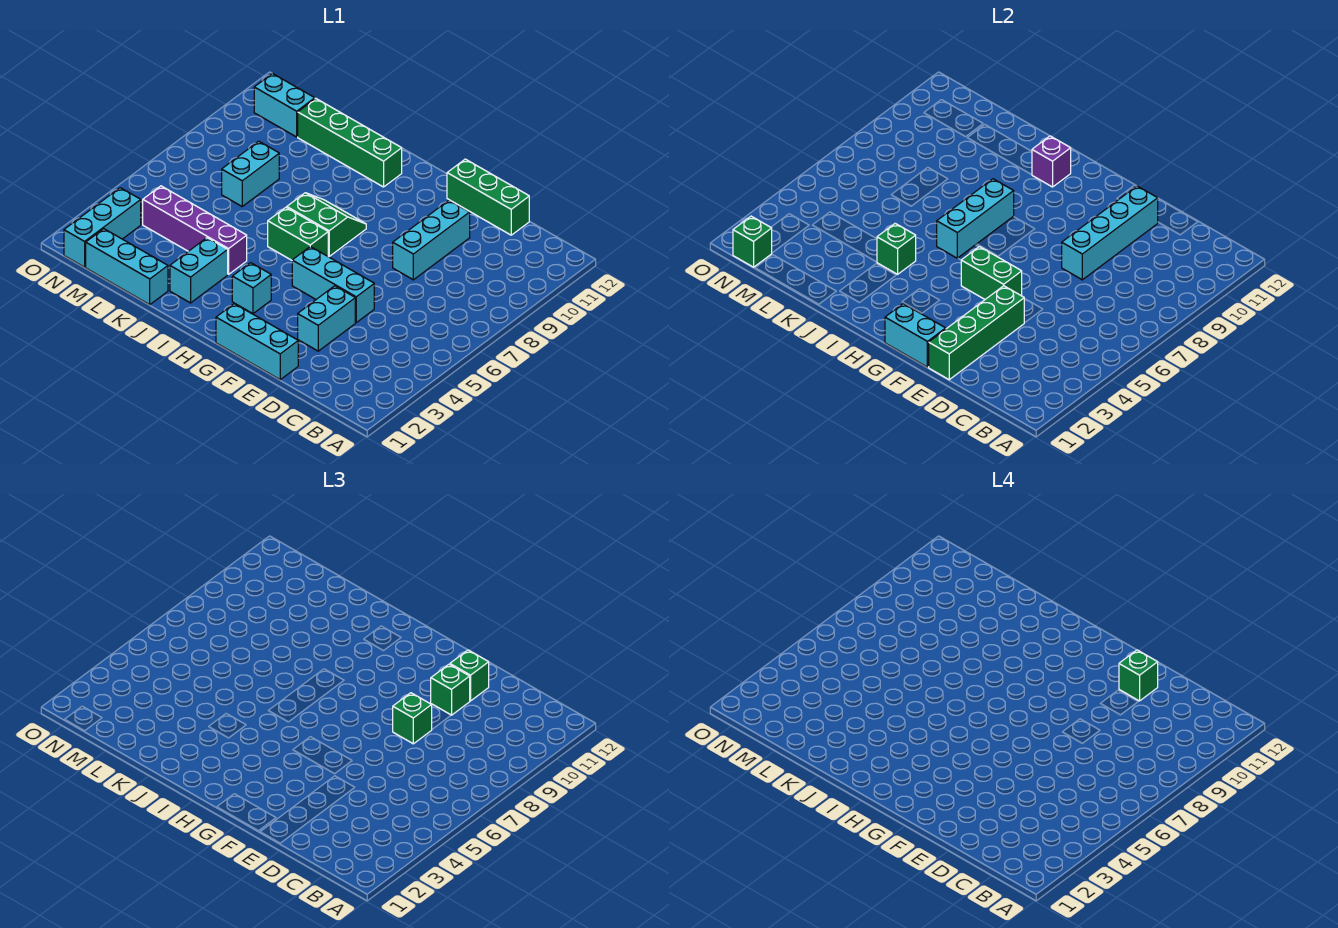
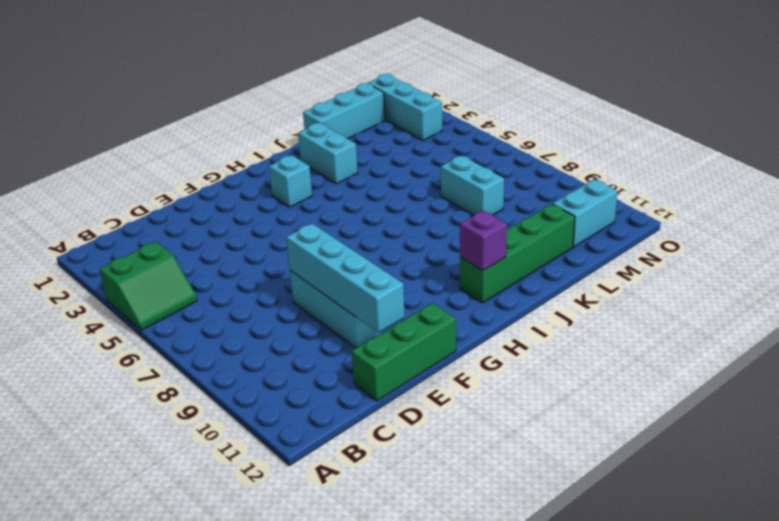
green slope A4:B5 level 1 top 4 -> green slope H7:I8 level 1 top 7
none -> cyan brick E1:G1 level 1
none -> cyan brick E3:E4 level 1
none -> cyan brick E5:G5 level 1

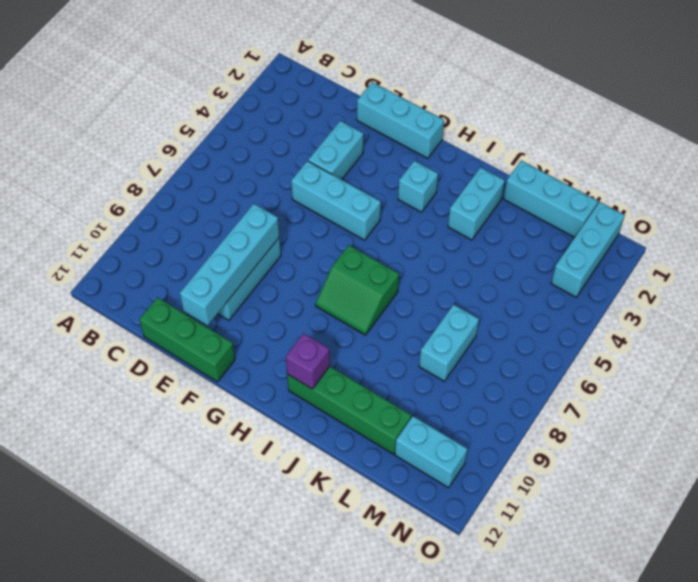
none -> green brick H6:I6 level 1
none -> purple brick J4:M4 level 1
none -> green brick E1:E4 level 2

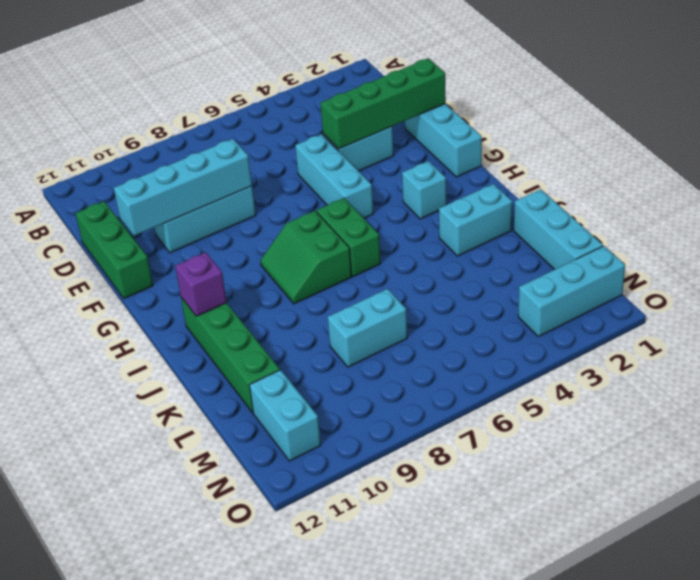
none -> purple brick J4:M4 level 1
none -> cyan brick F1:G1 level 2
none -> green brick F5:G5 level 2

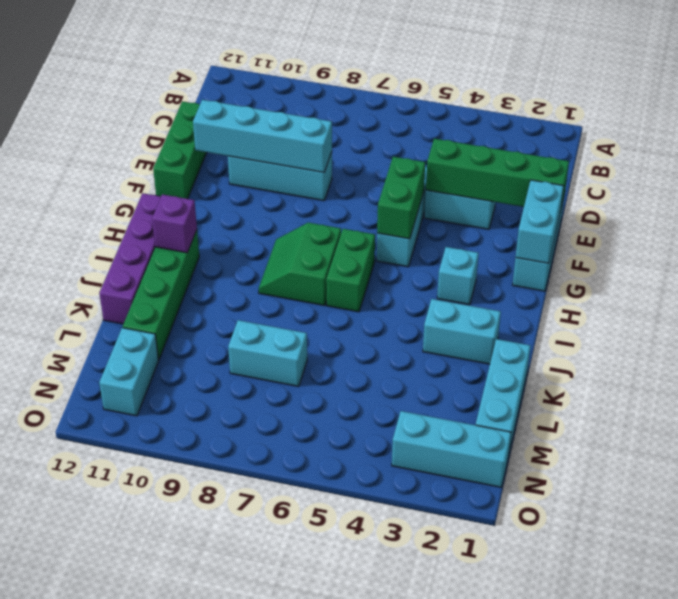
purple brick H12:K12 level 1 -> purple brick J4:M4 level 1
none -> cyan brick I6:I8 level 2
none -> green brick J4 level 2
none -> green brick N1 level 2

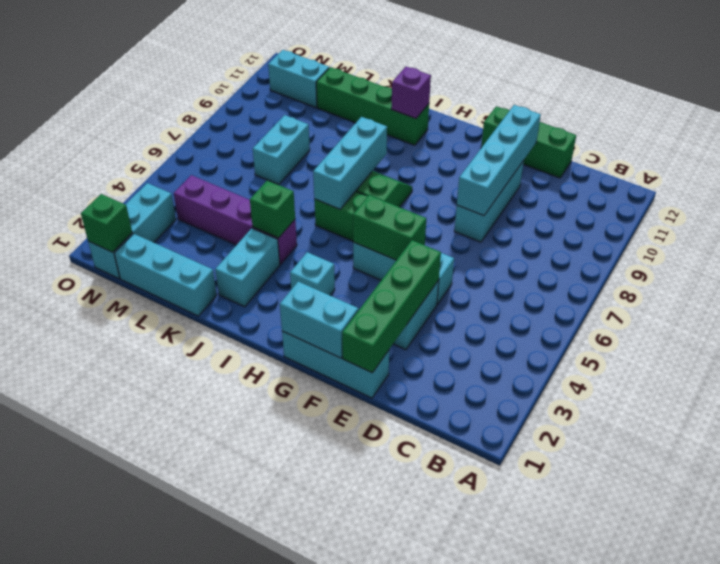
none -> green brick E8 level 3
none -> green brick E10 level 3
none -> green brick E11 level 3

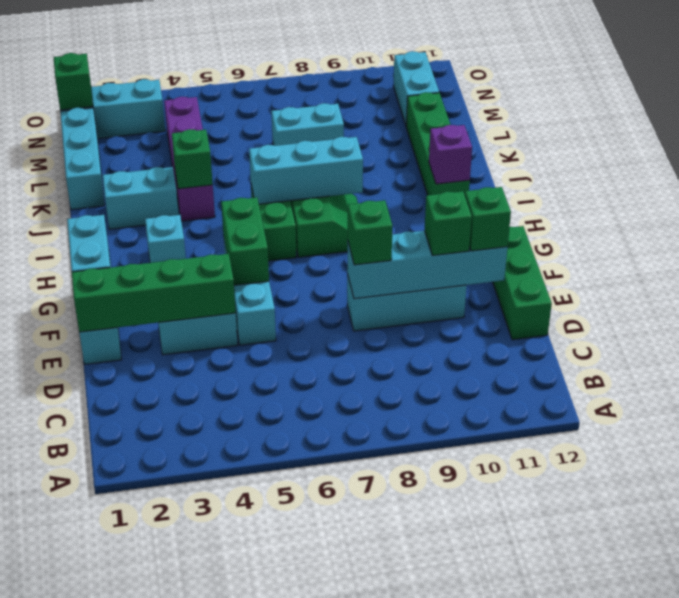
none -> green brick E11 level 4

